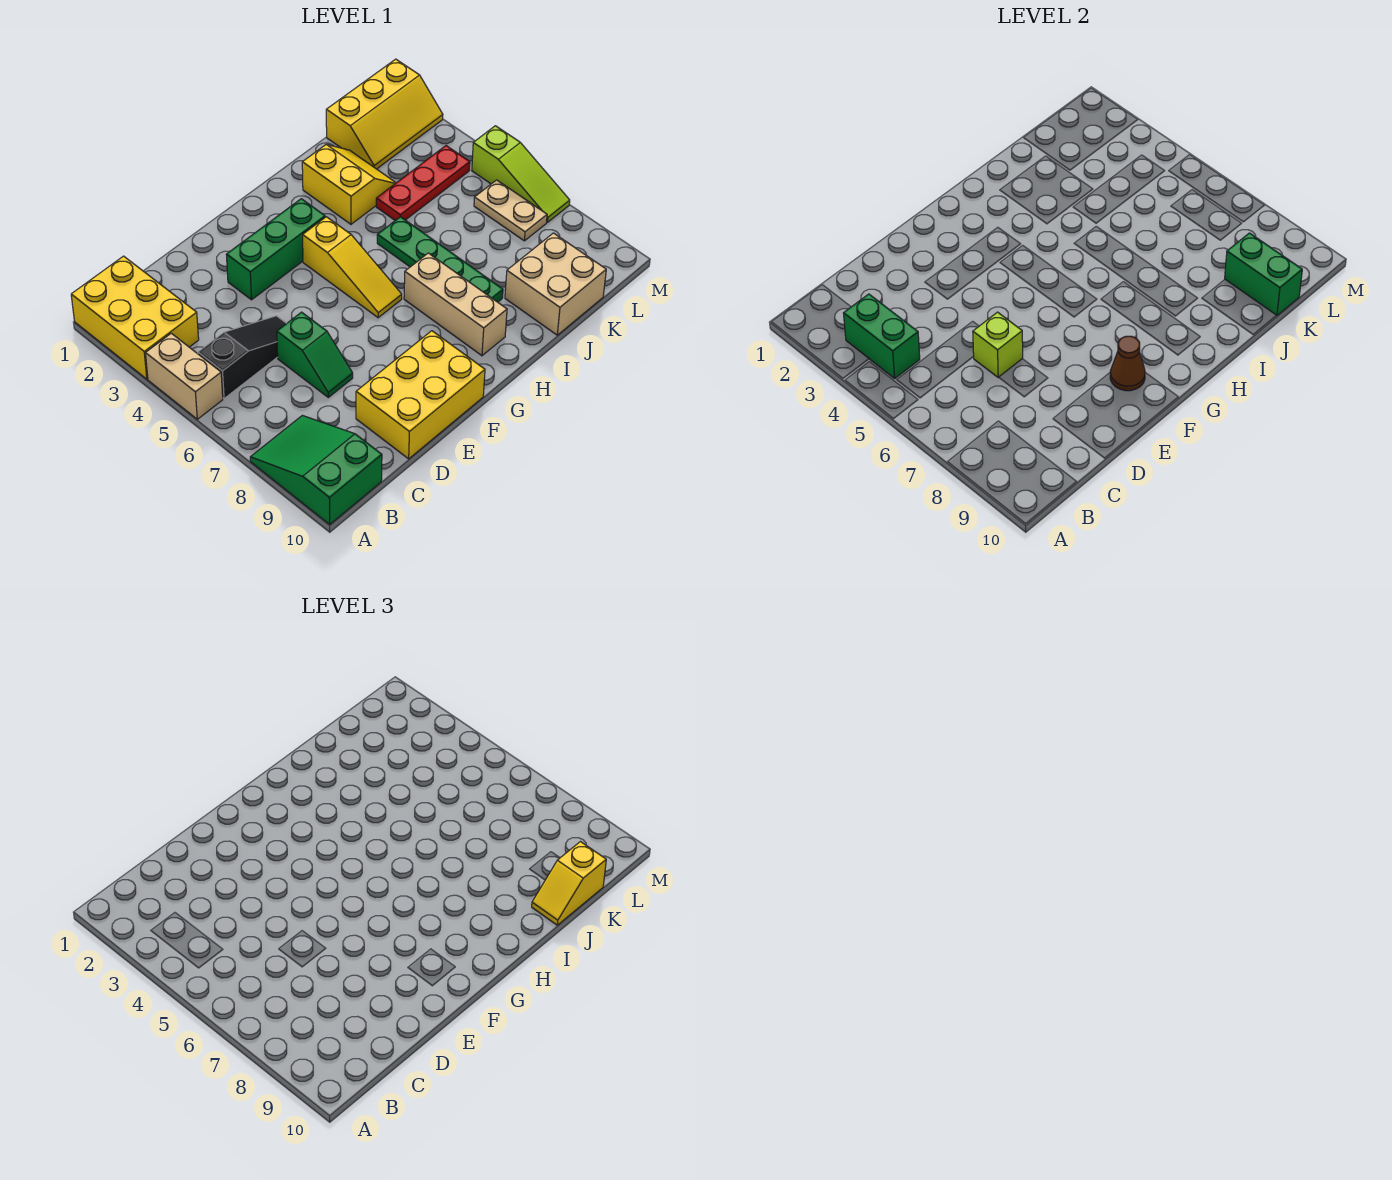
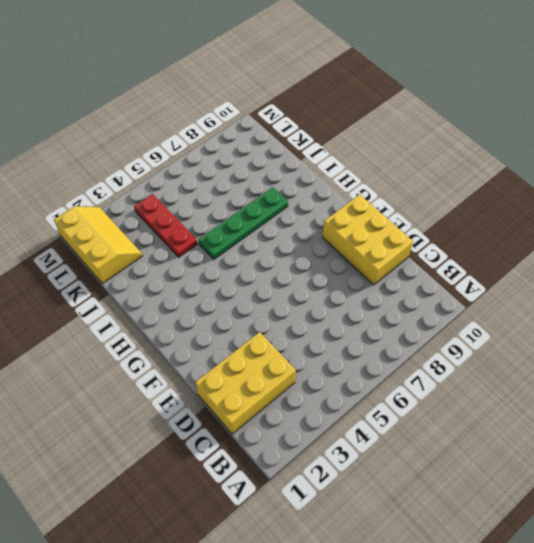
yellow brick C1:D3 level 1 -> yellow brick A1:B3 level 1
none -> tan brick A4:A5 level 1
none -> green slope A8:B10 level 1 top 10
none -> black slope B5:D5 level 1 top B

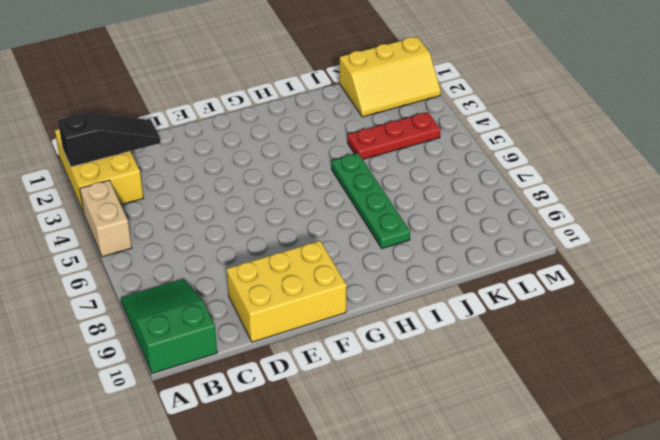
black slope A2:C2 level 2 top A -> black slope B5:D5 level 1 top B
none -> green slope D6:D7 level 1 top 6
none -> green brick E3:G3 level 1
none -> yellow slope G4:G6 level 1 top 4

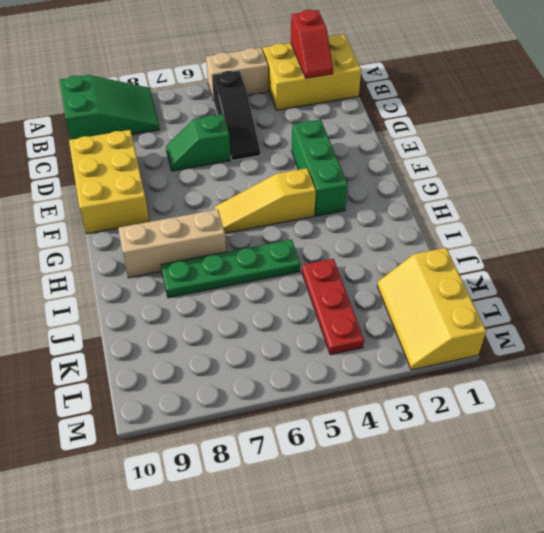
red slope A2:B2 level 2 top A -> none
none -> yellow slope I2:J3 level 1 top I
none -> tan brick J9:K10 level 1
none -> tan plate L6:L7 level 1

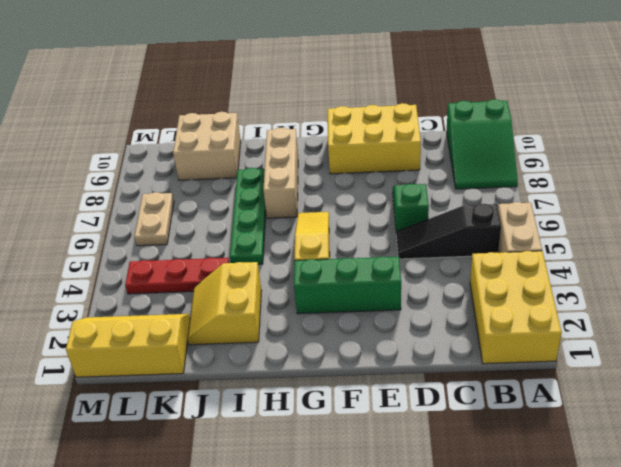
none -> lime slope M5:M7 level 1 top 5
none -> green brick B3:B4 level 2
none -> lime brick D6 level 2

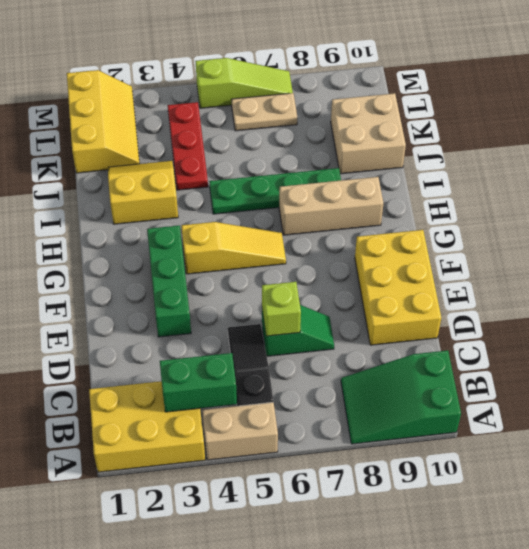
none -> brown cone F9 level 2
none -> green brick K9:K10 level 2
none -> yellow slope J10:K10 level 3 top K

